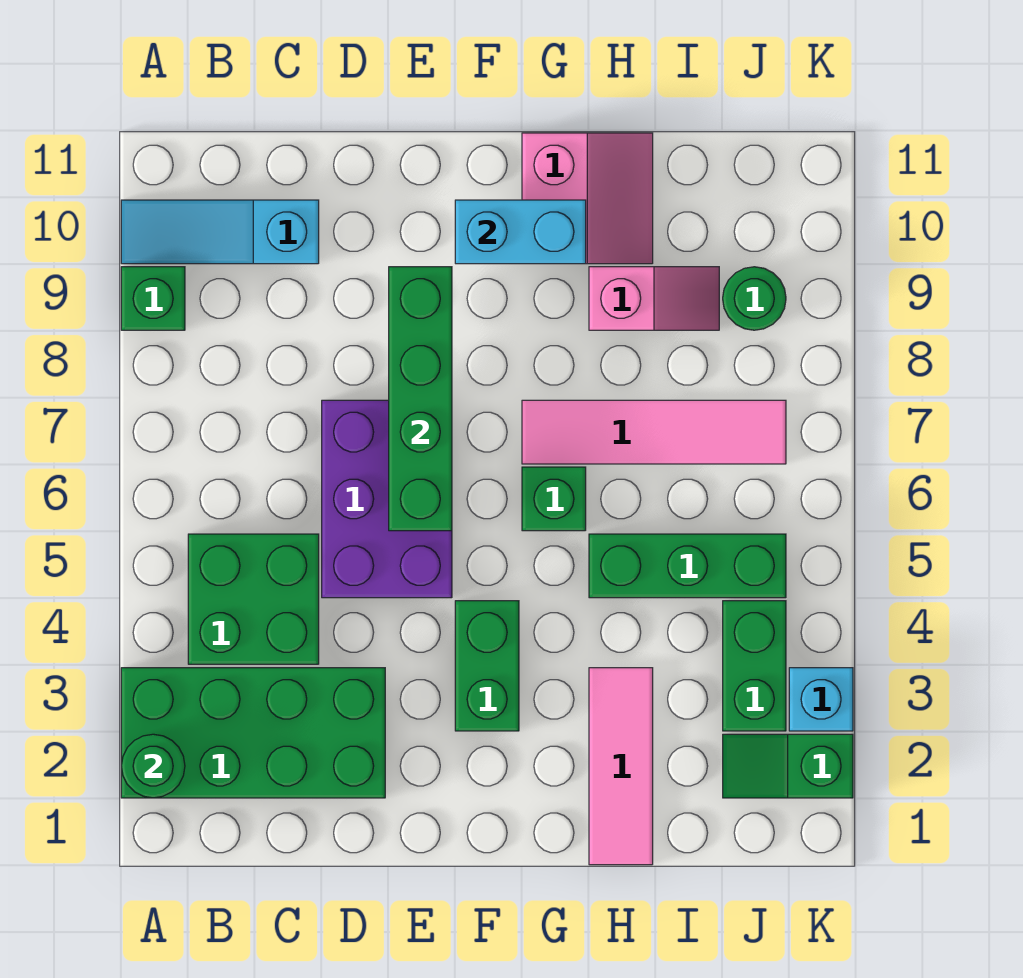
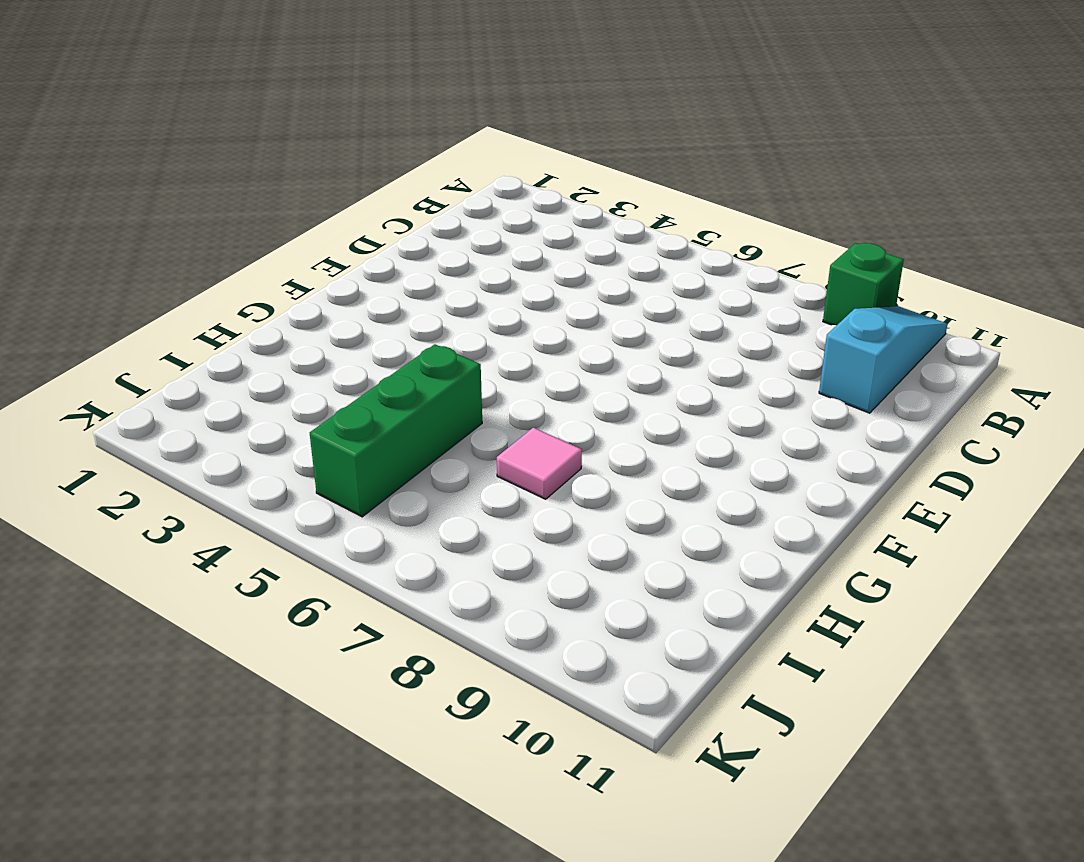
pink tile H7 level 1 -> pink tile G7:J7 level 1
none -> green brick A2:D3 level 1
none -> green brick B4:C5 level 1
none -> purple brick D5:E7 level 1

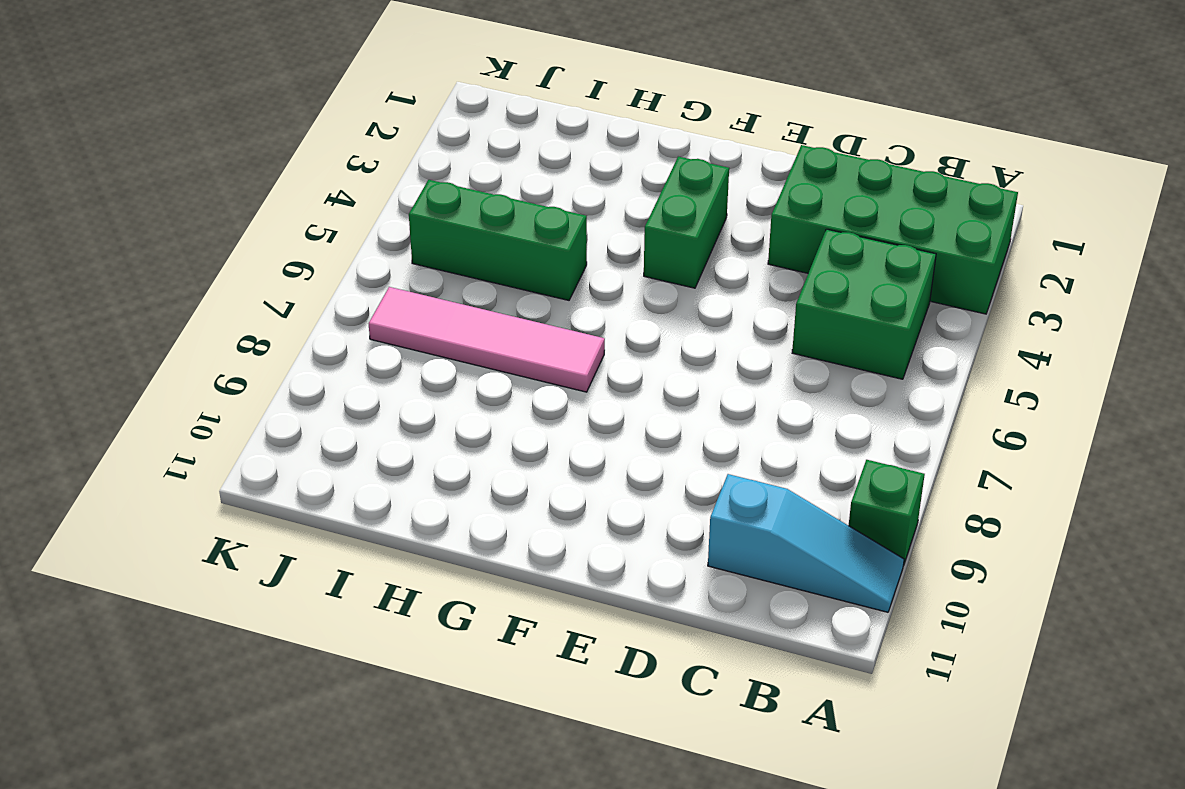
none -> purple brick D5:E7 level 1
none -> green brick G6 level 1
none -> pink slope G10:H11 level 1 top G

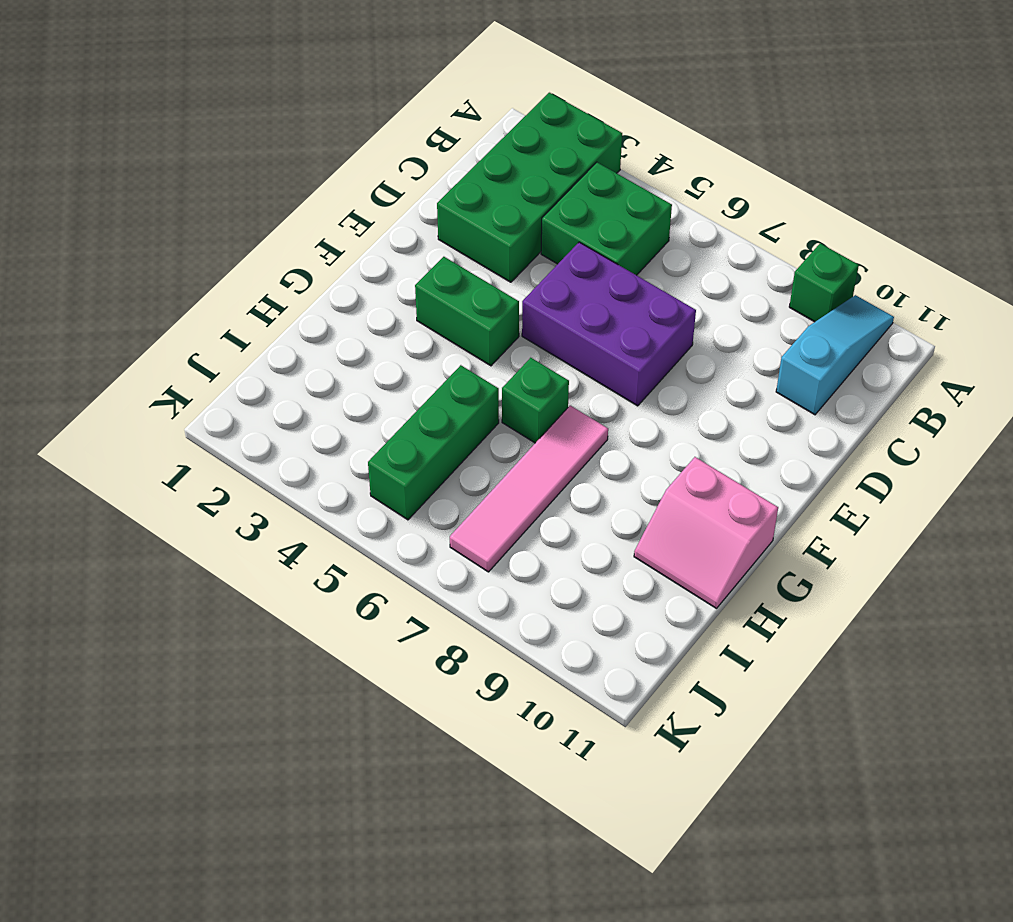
none -> pink tile H1:H3 level 1
none -> pink slope H9:I9 level 1 top H
none -> green slope J2:K2 level 1 top K

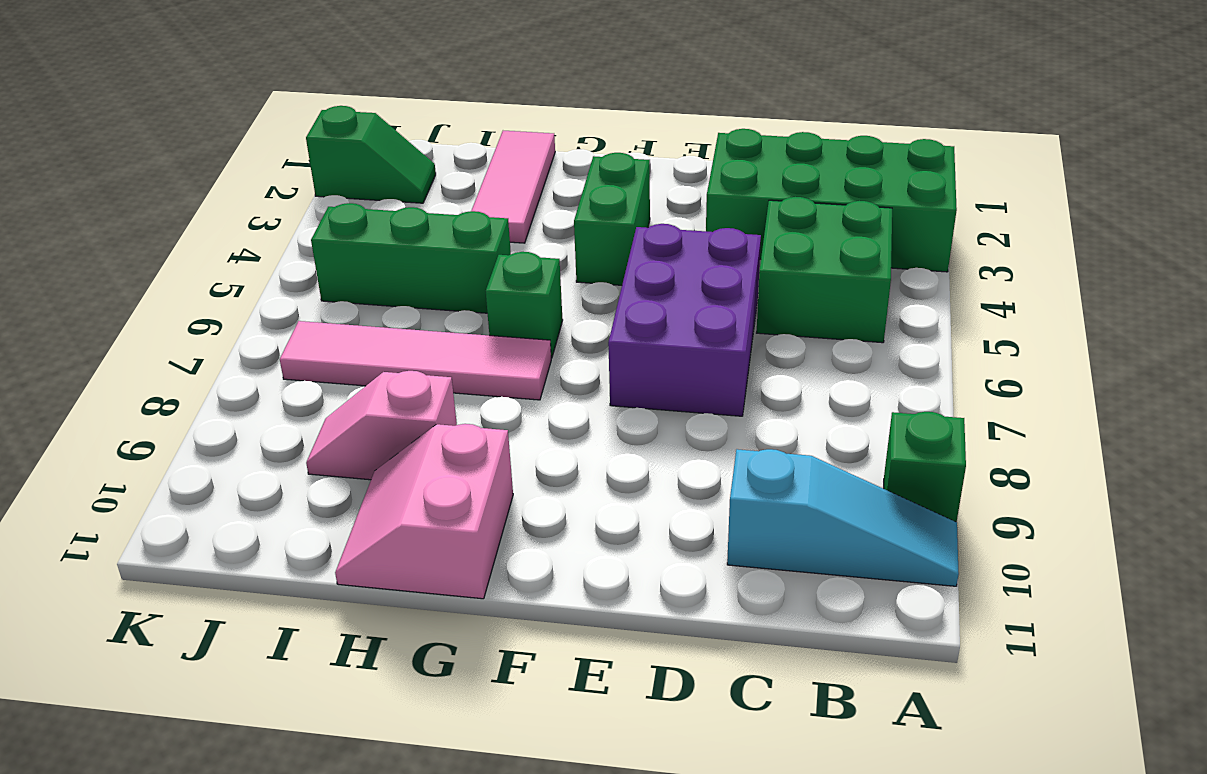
none -> green brick J3:J4 level 1
none -> green round brick J9 level 1
none -> cyan brick K3 level 1

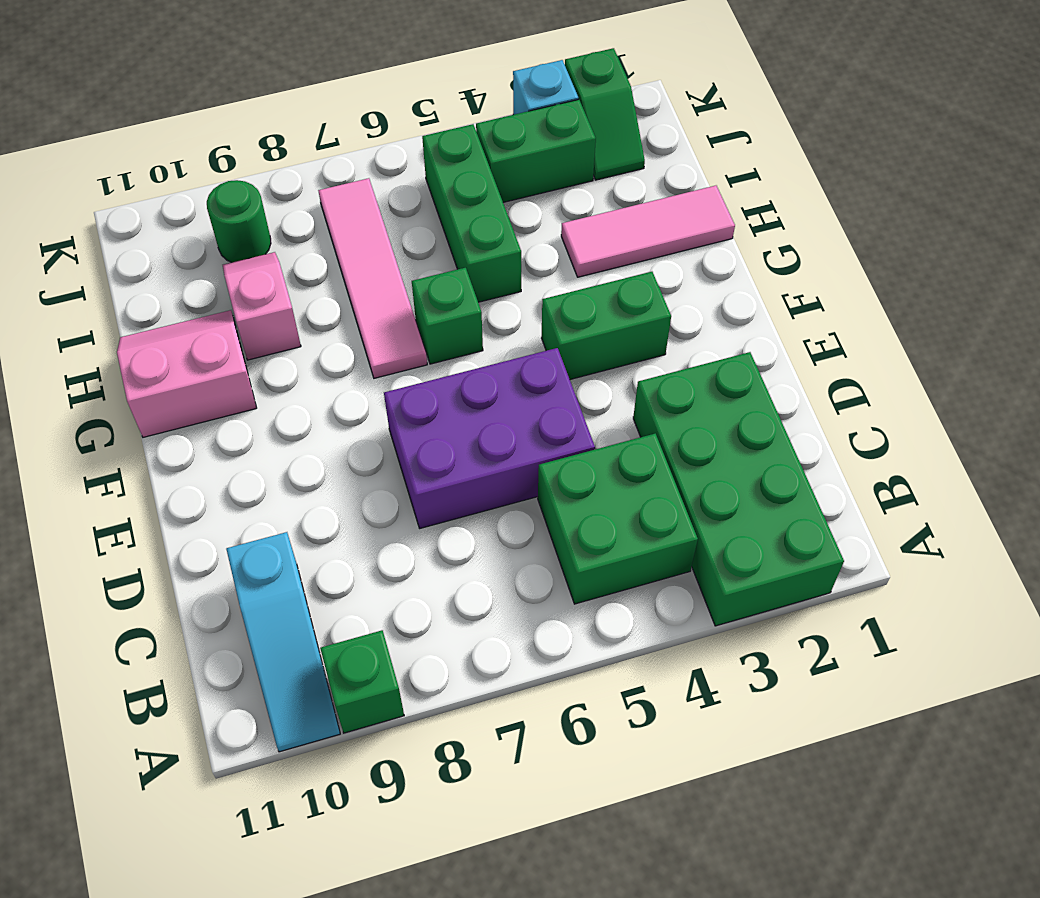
none -> green round brick A2 level 2
none -> green brick E6:E9 level 2
none -> cyan brick F10:G10 level 2

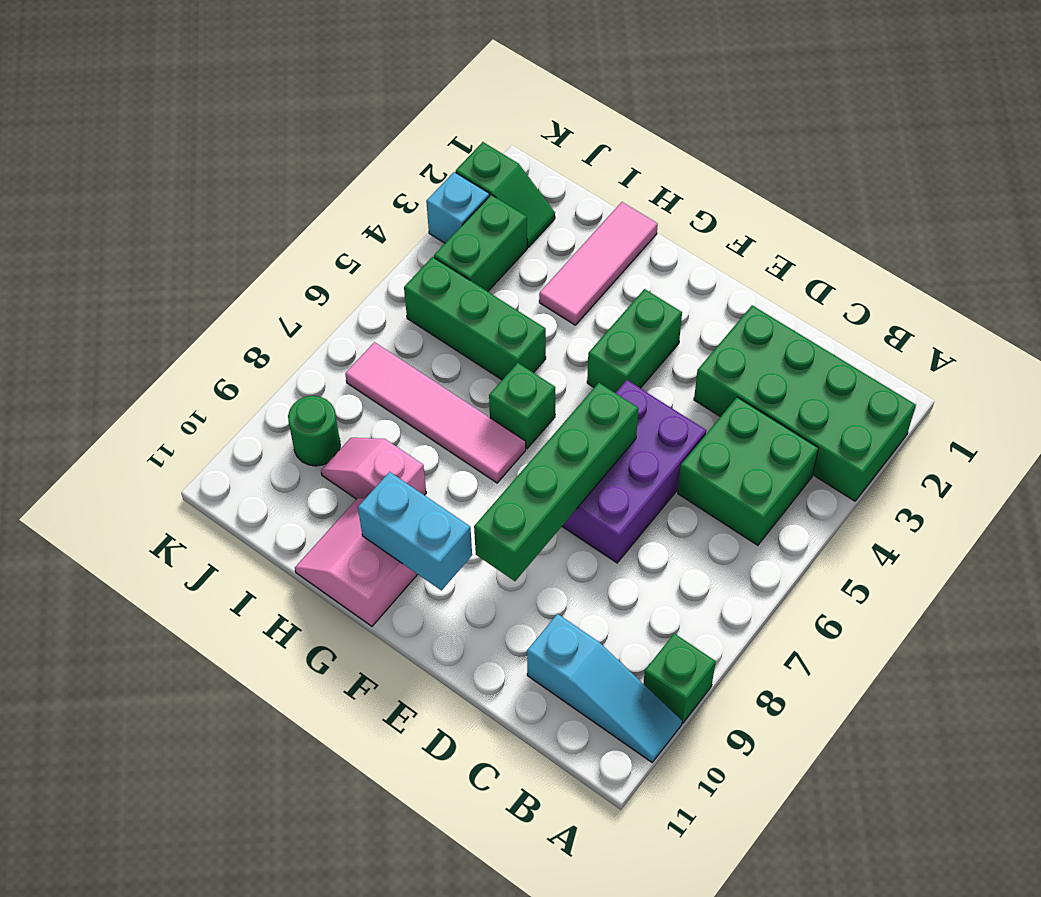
none -> green round brick A2 level 2

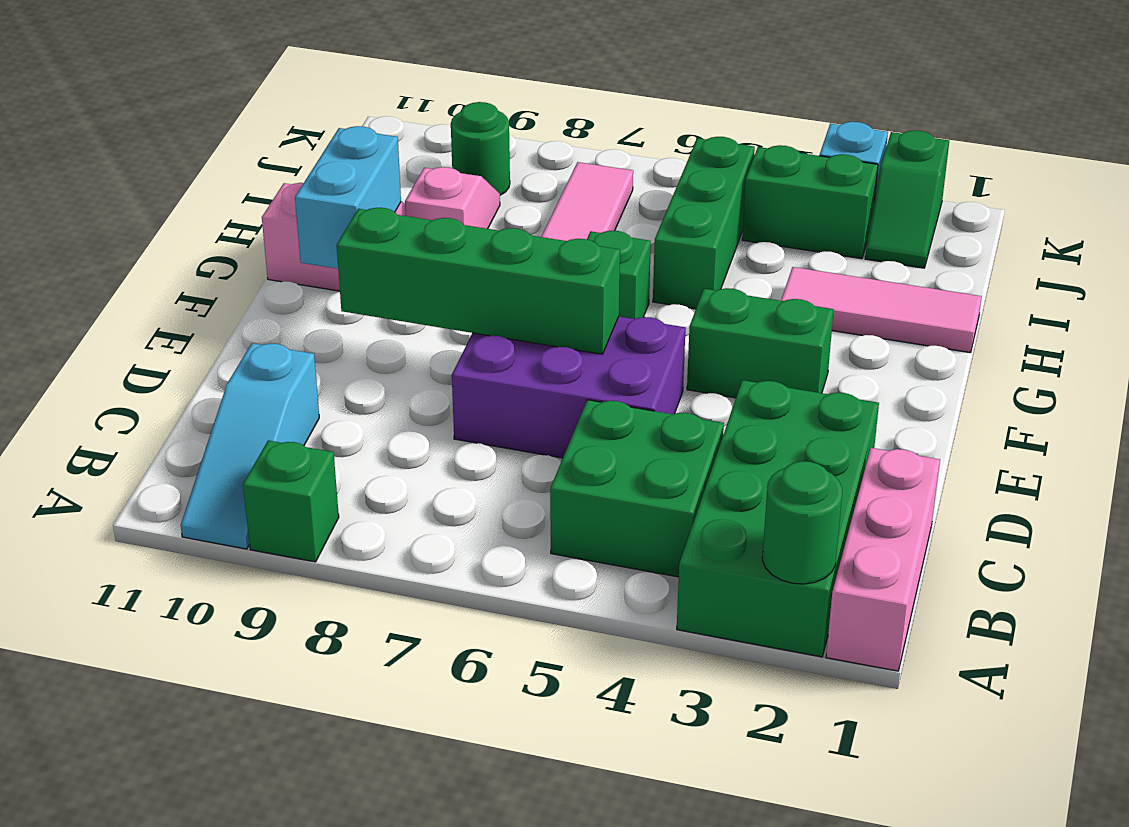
pink brick A1:C1 level 1 -> none

